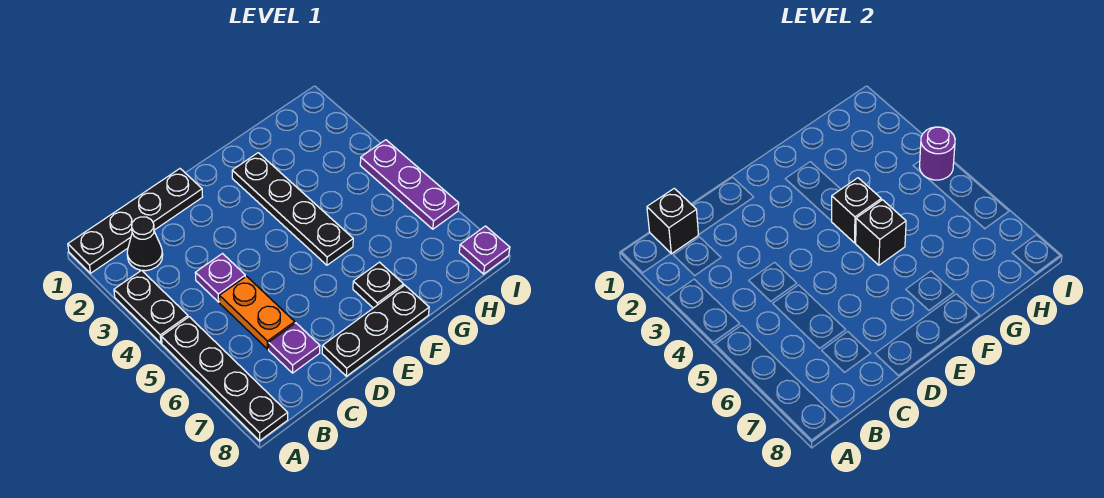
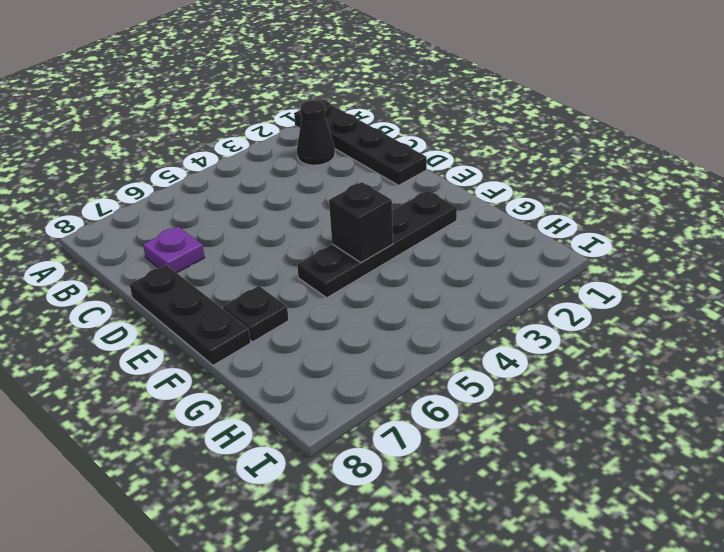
none -> black plate A3:A4 level 1
none -> black plate A5:A8 level 1
none -> purple plate C4 level 1

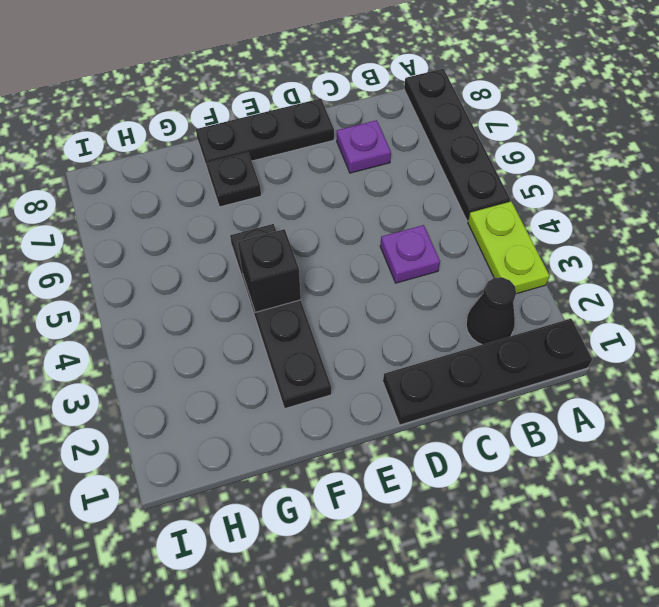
lime plate A3:A4 level 1 -> black plate A3:A4 level 1
none -> orange plate C5:C6 level 1
none -> purple plate I4:I6 level 1
none -> purple plate I8 level 1

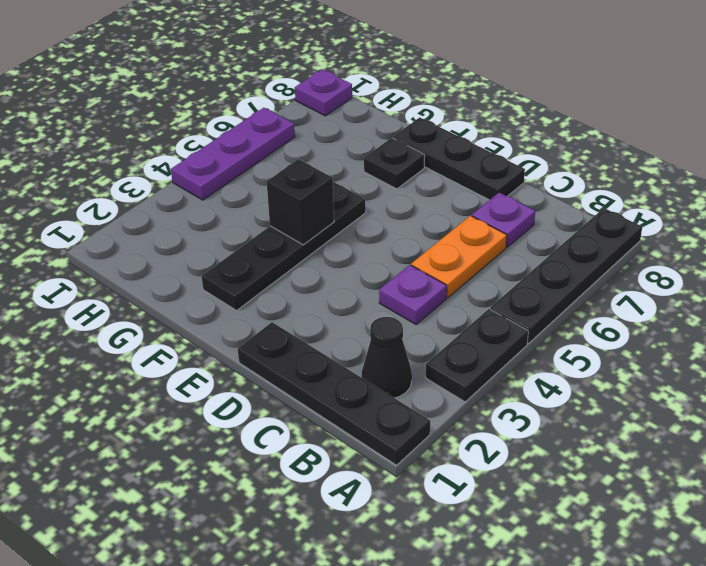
none -> black brick B1 level 2
none -> black brick F5 level 2
none -> purple round brick I4 level 2

